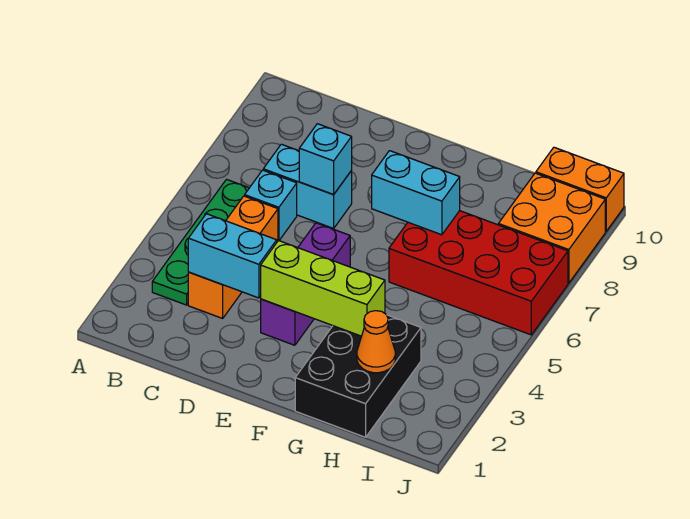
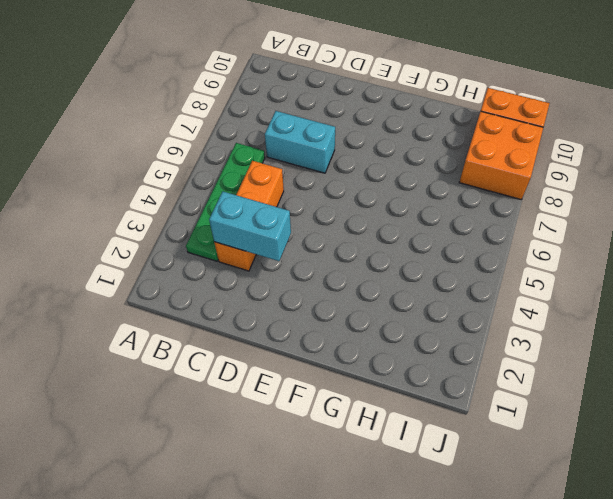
none -> cyan brick C6 level 1
none -> purple brick E3:E5 level 1
none -> black brick G1:H3 level 1

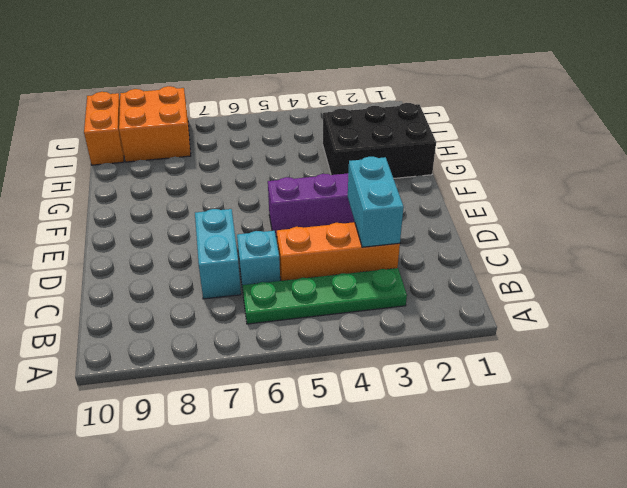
none -> red brick G6:J7 level 1
none -> cyan brick D7 level 2
none -> lime brick E3:G3 level 2

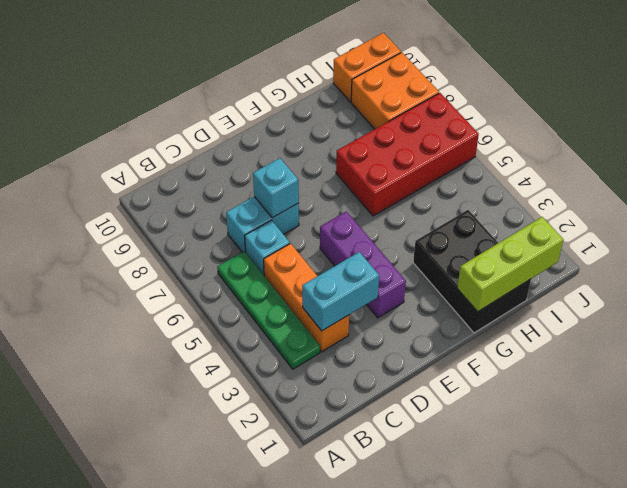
lime brick G1:I1 level 2 -> lime brick E3:G3 level 2
none -> cyan brick F7:G7 level 2
none -> orange cone H2 level 2

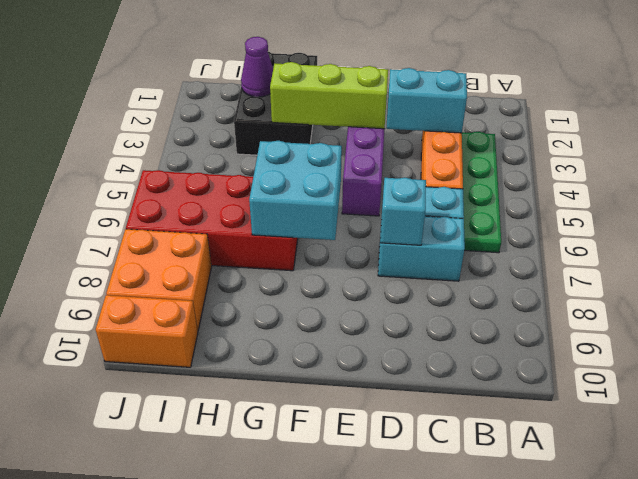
cyan brick F6:G7 level 2 -> cyan brick F7:G7 level 2
purple cone H2 level 2 -> orange cone H2 level 2

